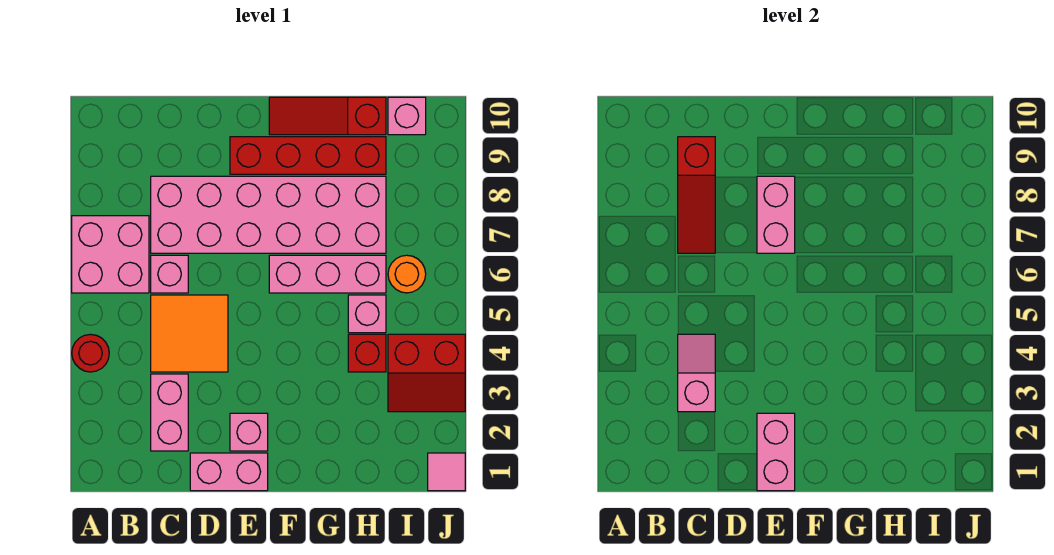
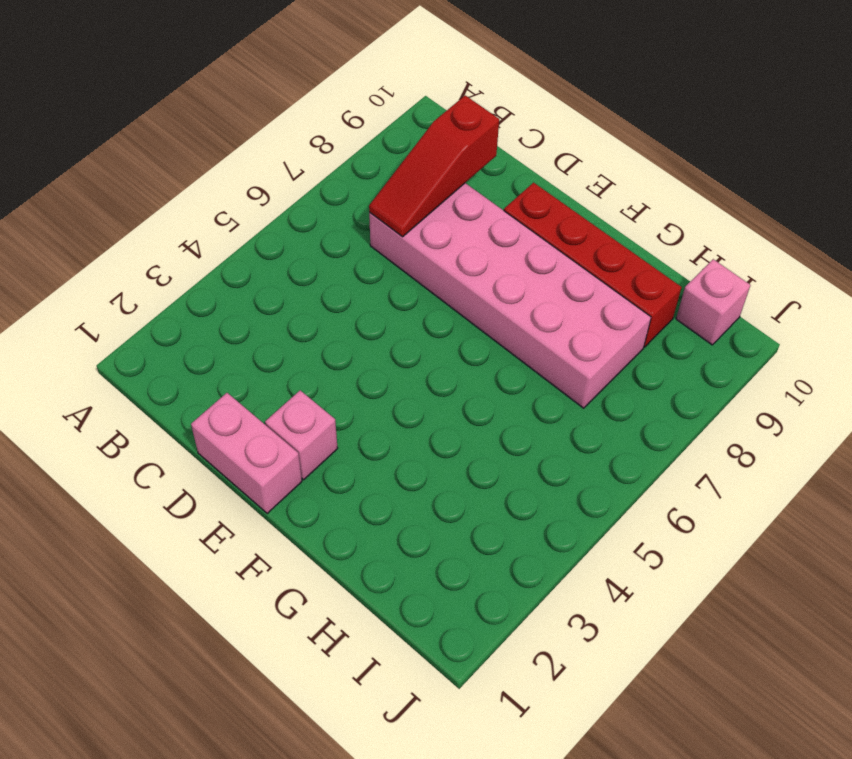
none -> red round brick A4 level 1
none -> pink brick A6:B7 level 1
none -> pink brick C2:C3 level 1

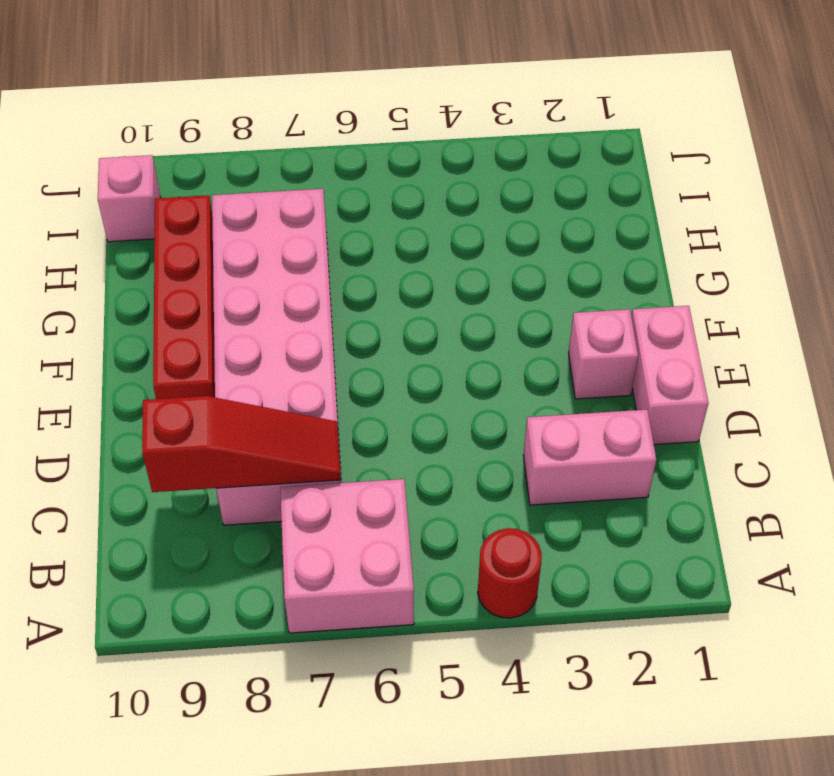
none -> orange tile C4:D5 level 1
none -> pink brick C6 level 1
none -> pink brick F6:H6 level 1

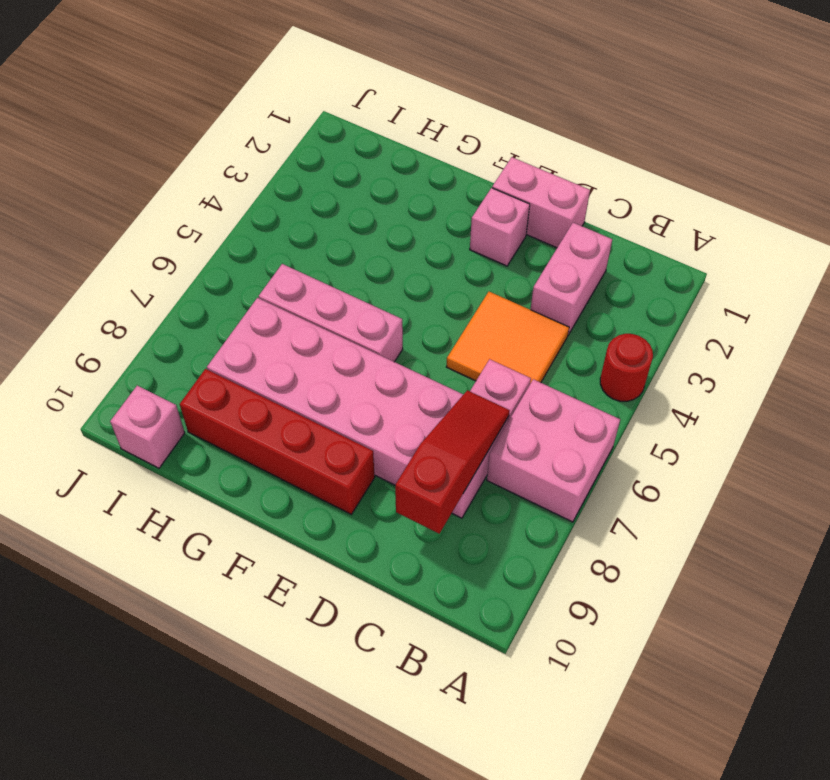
none -> red slope F10:H10 level 1 top H
none -> red brick H4 level 1
none -> pink brick H5 level 1

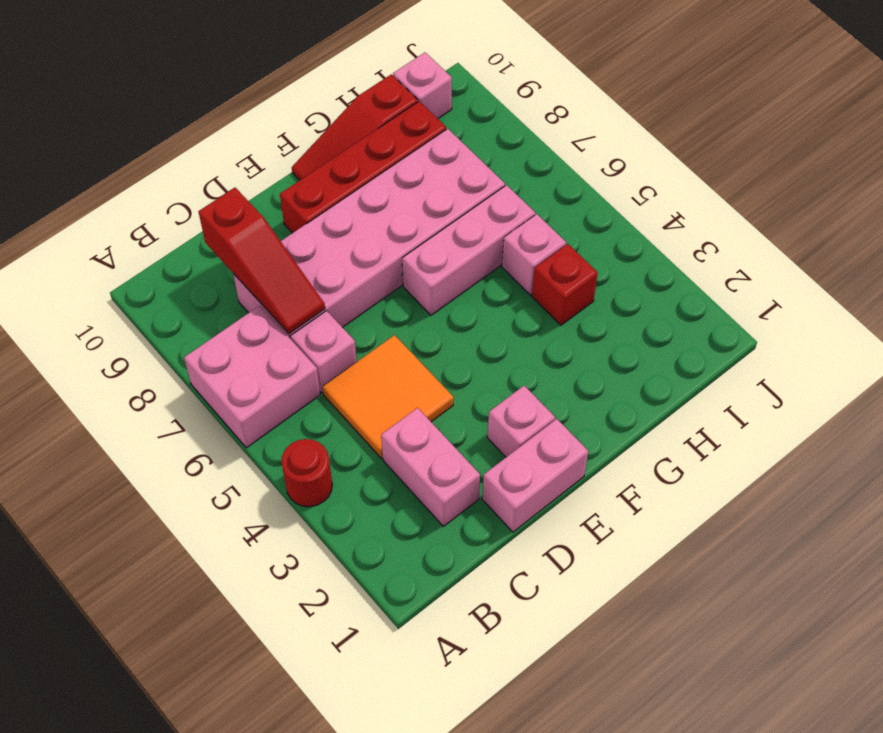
none -> red slope I3:J4 level 1 top 4
none -> orange round brick I6 level 1
none -> pink tile J1 level 1

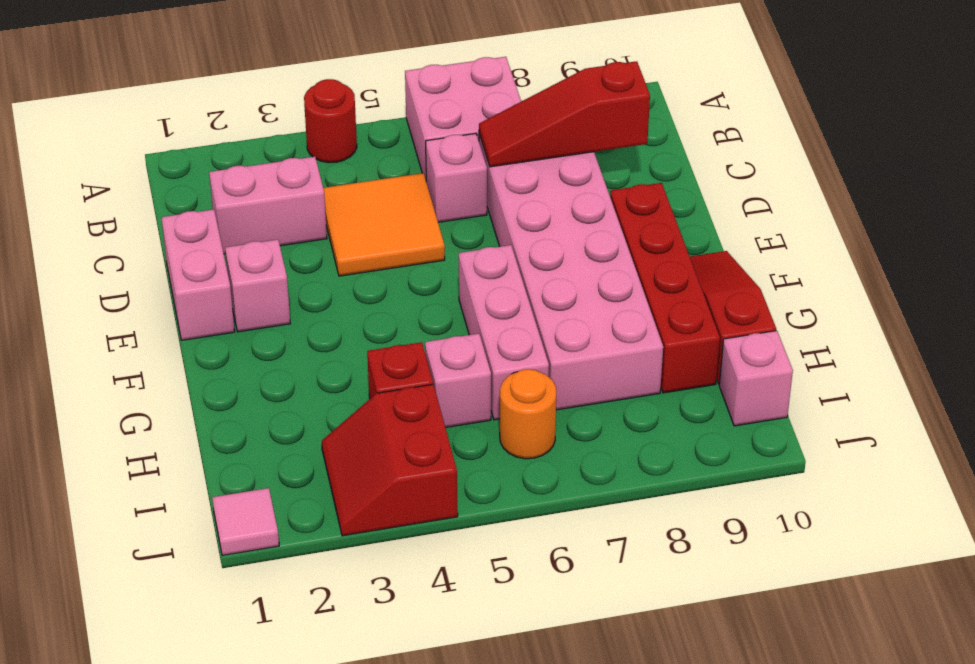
none -> pink slope C3:C4 level 2 top 3
none -> pink brick E1:E2 level 2
none -> pink brick E7:E8 level 2

